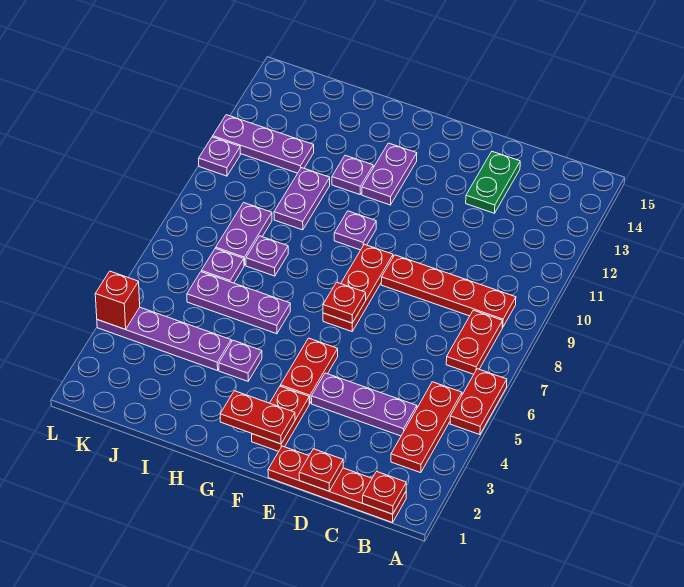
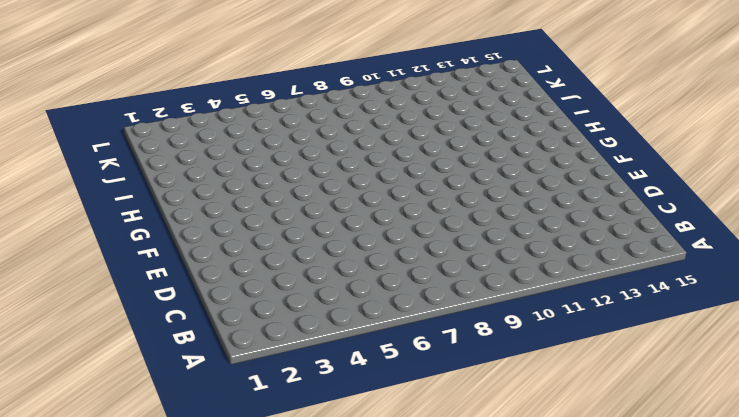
none -> red plate A5:A6 level 1
none -> red plate B1:E1 level 1
none -> red plate B3:B5 level 1

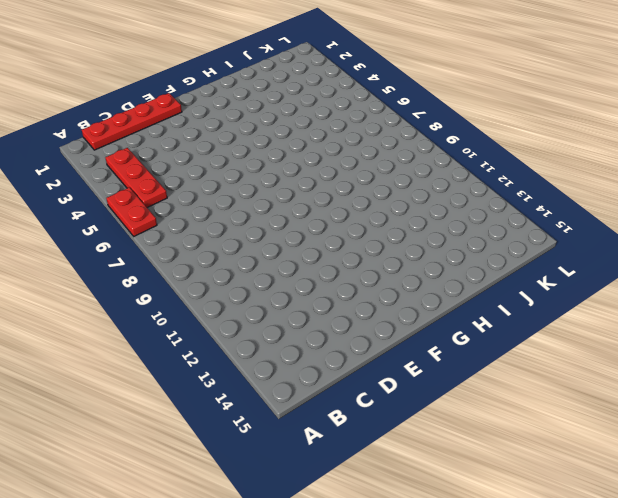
none -> red plate B7:B8 level 1
none -> red plate B9:E9 level 1
none -> purple plate C4:E4 level 1

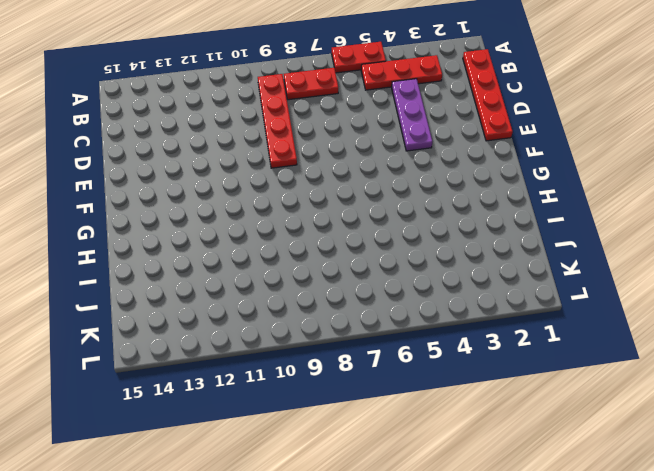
none -> green plate D13:D14 level 1
none -> red plate F2:F3 level 1
none -> red plate F4:F5 level 1

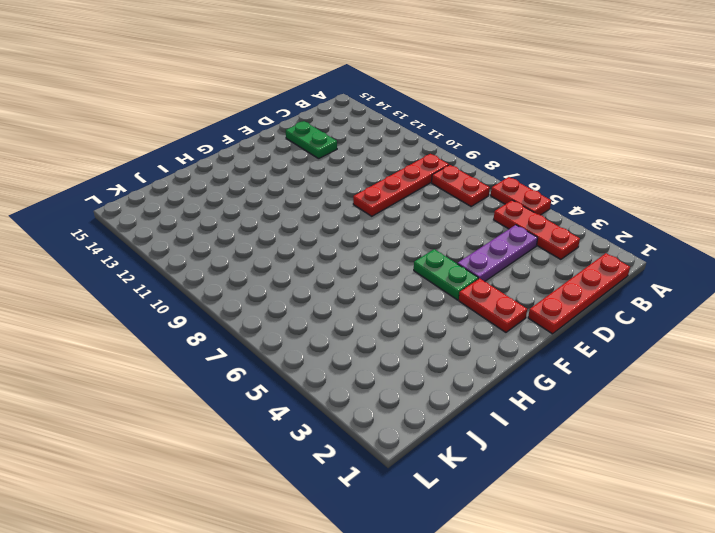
green plate F4:F5 level 1 -> red plate F4:F5 level 1
none -> red plate F7:F9 level 1
none -> purple plate G10 level 1
none -> purple plate G12:G13 level 1

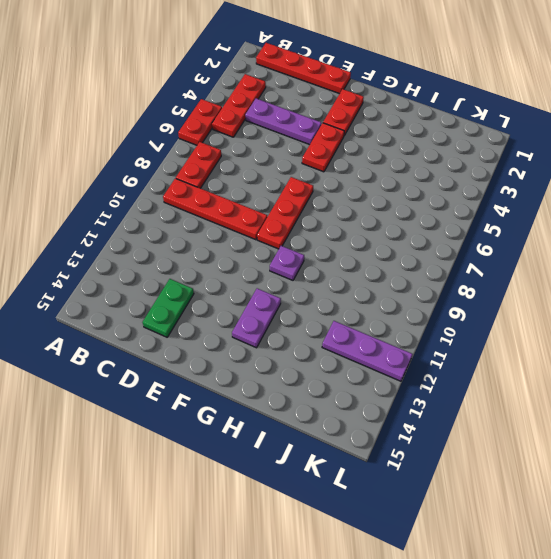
none -> purple plate H4 level 1
none -> purple plate H6:J6 level 1
none -> purple plate H12 level 1

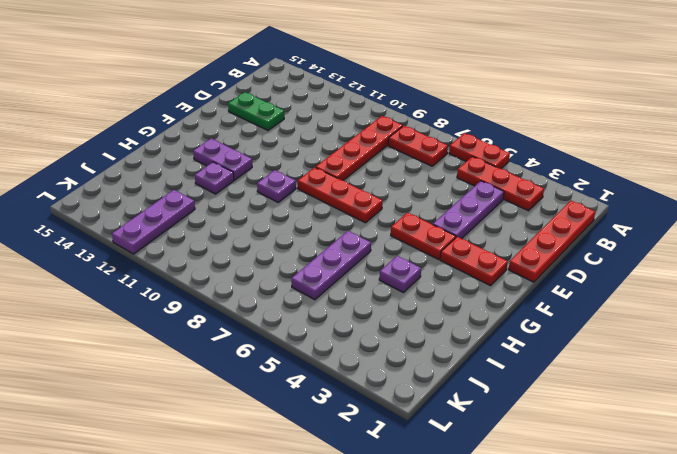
none -> purple plate I4:L4 level 1
none -> purple plate I8 level 1
none -> purple plate I10:I11 level 1

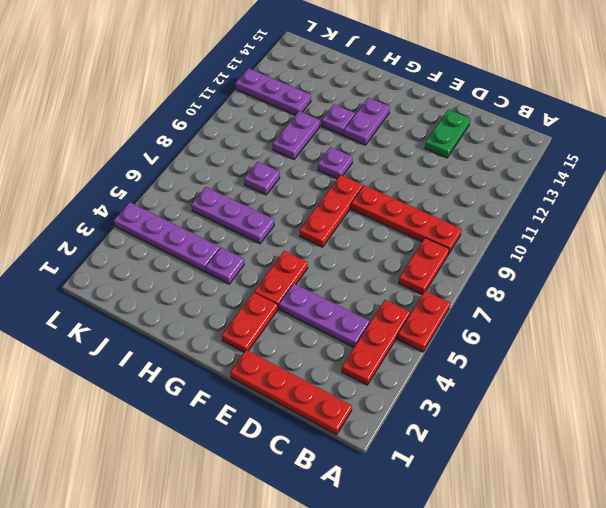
none -> purple plate J7 level 1
none -> purple plate J8:J9 level 1
none -> purple plate L11 level 1

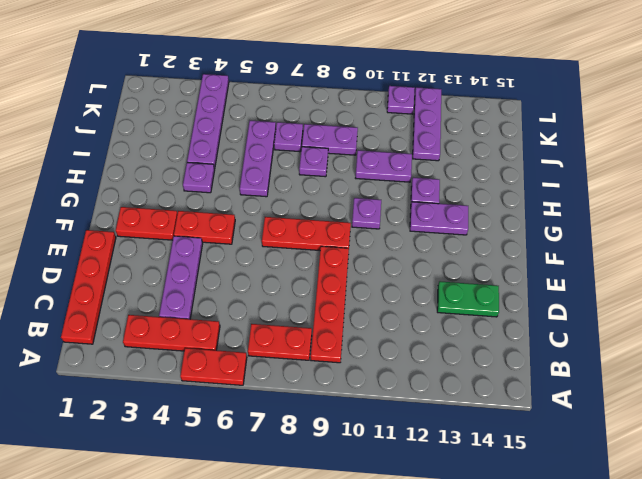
none -> red plate B1 level 2
none -> red plate D1 level 2
none -> red plate F2:G2 level 2

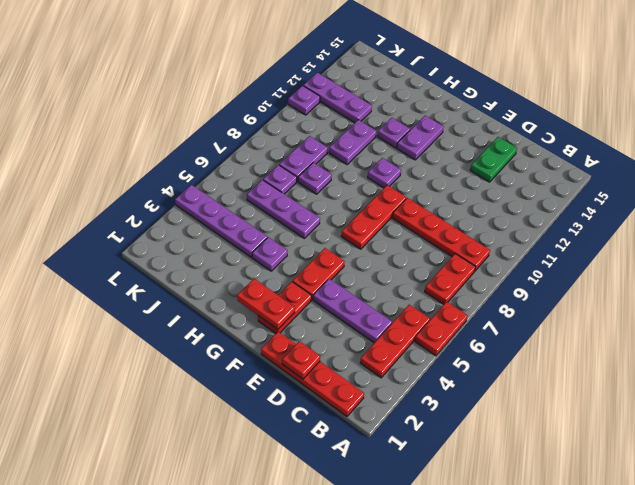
none -> red plate B1 level 2
none -> red plate F7 level 2
none -> red brick L4 level 2

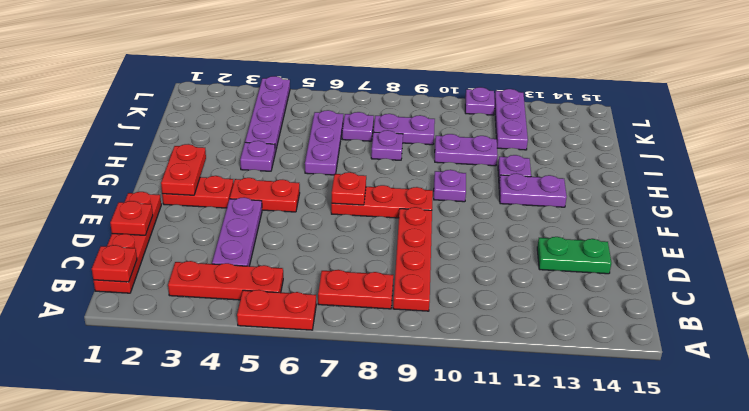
none -> red brick L4 level 2

